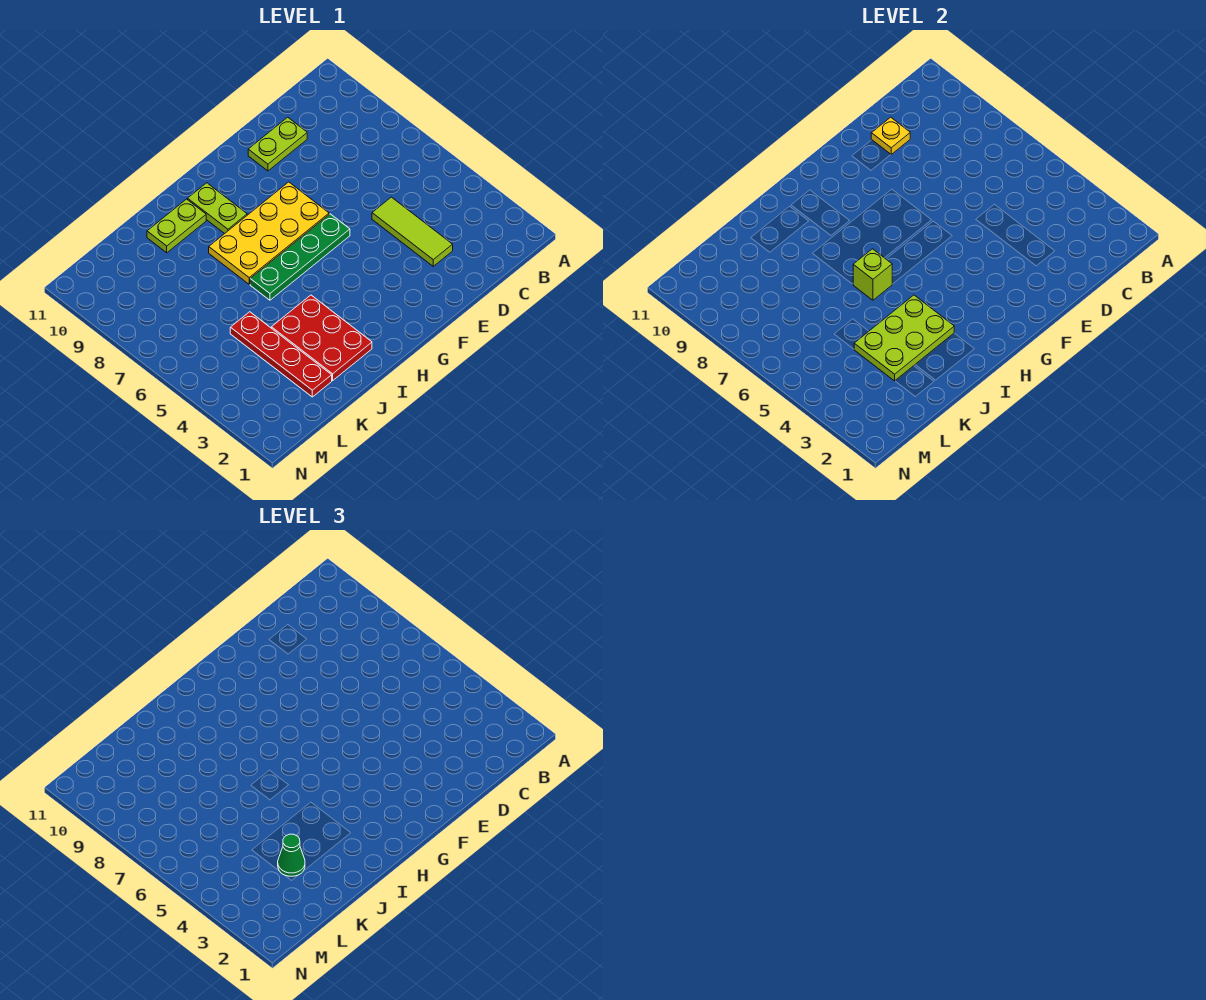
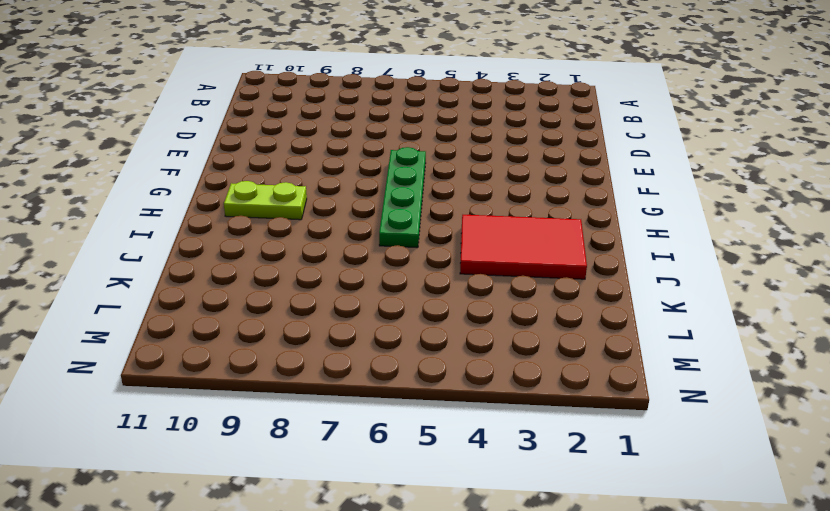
red tile I2:J4 level 1 -> red plate I2:J4 level 1
none -> lime tile D3:D5 level 1
none -> lime plate D10:E10 level 1
none -> yellow plate F7:I8 level 1

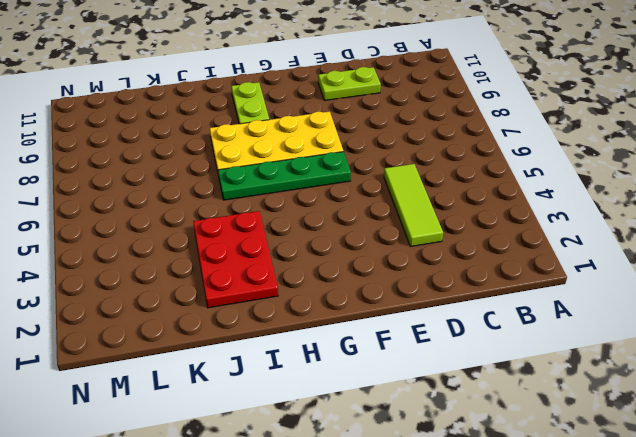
none -> lime plate I10:J10 level 1
none -> red plate K2:K5 level 1
none -> yellow plate D10 level 2

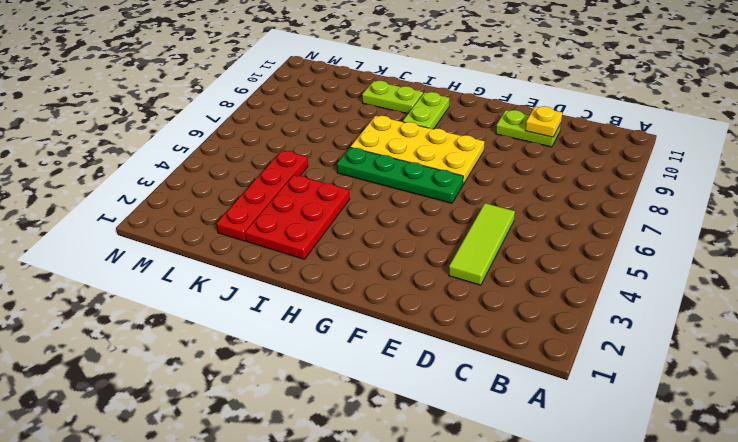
none -> lime plate I3:K4 level 2
none -> lime brick I6 level 2
none -> green cone K3 level 3

